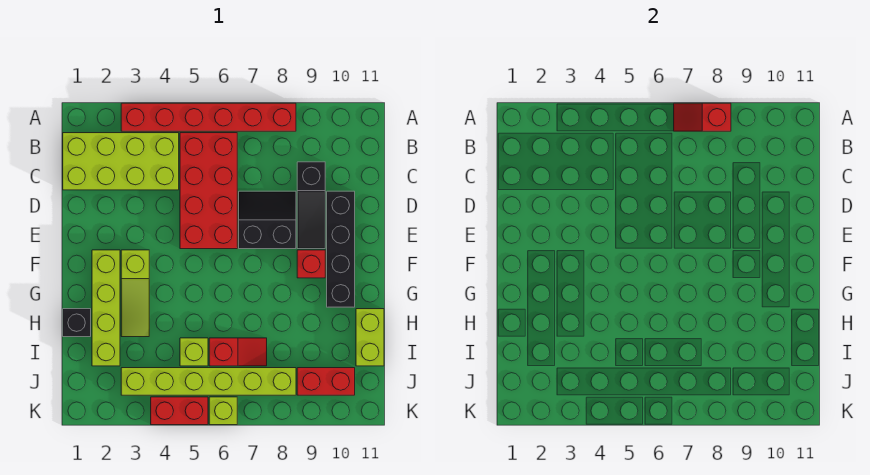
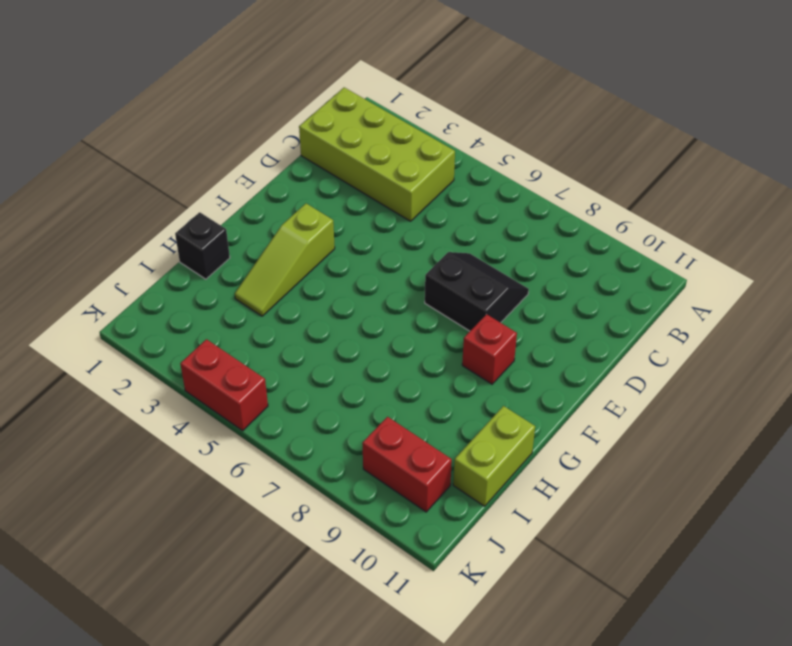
none -> red brick A3:A8 level 1
none -> red brick B5:E6 level 1
none -> black slope C9:E9 level 1 top C

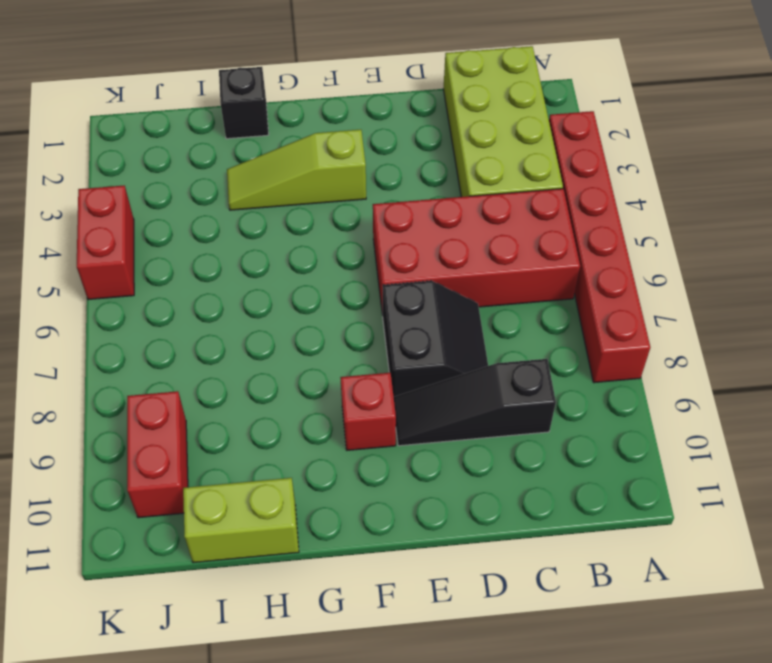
none -> black brick D10:G10 level 1
none -> lime brick F2:I2 level 1
none -> lime brick I5 level 1

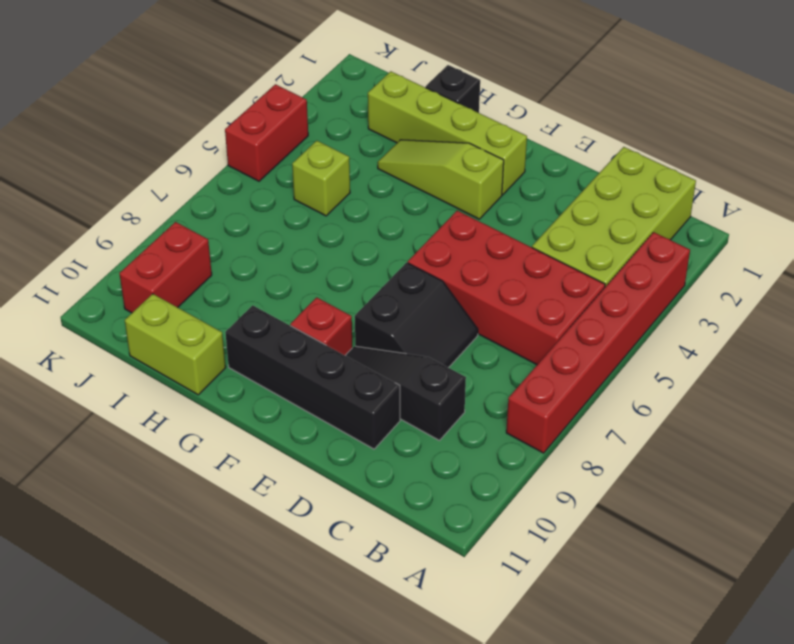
none -> red slope I6:I7 level 1 top 6
none -> lime brick J3:J8 level 1
none -> lime brick K6 level 1

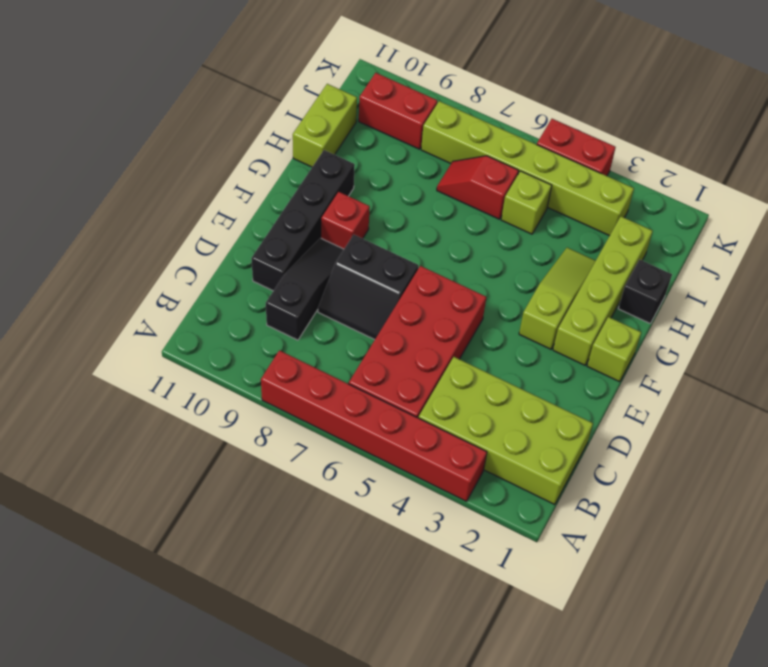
lime brick F1 level 1 -> lime brick K6 level 1
none -> red slope A7:A8 level 2 top 8

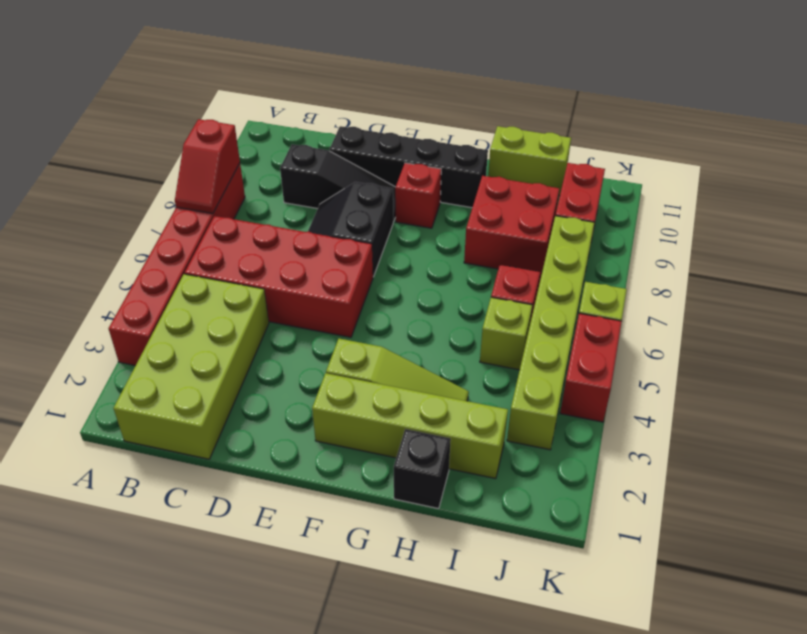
red brick H8:I9 level 1 -> none

